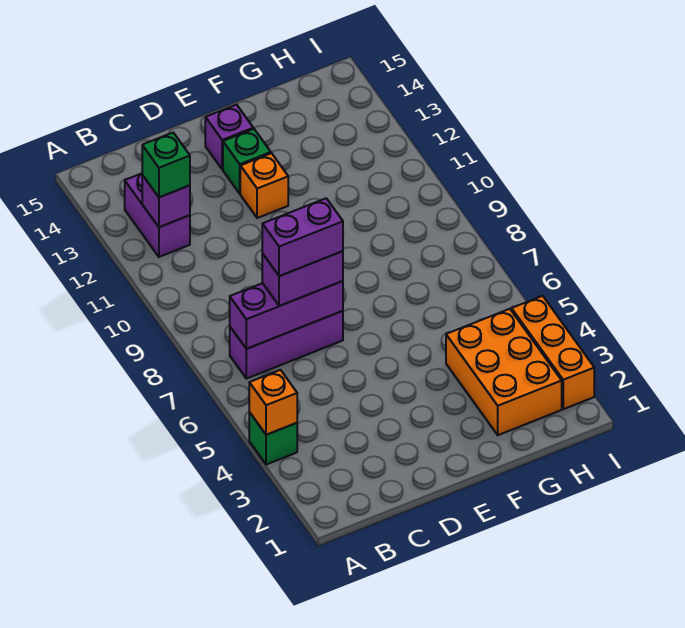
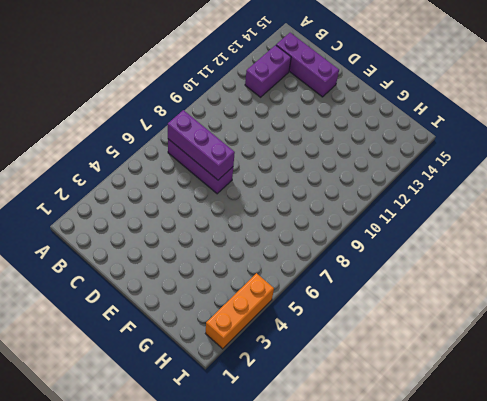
purple brick B14:D14 level 1 -> none
none -> green brick A4 level 1
none -> orange brick E12 level 1
none -> green brick E13 level 1

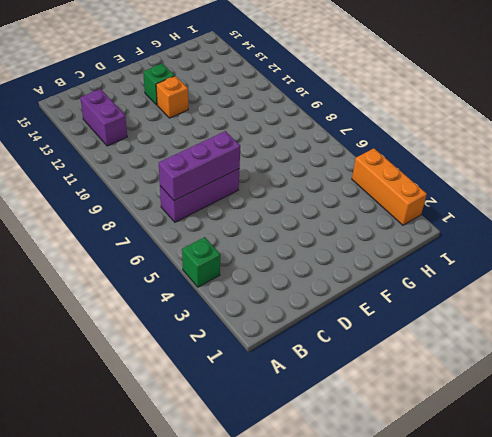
none -> purple brick E14 level 1
none -> orange brick G2:H4 level 1
none -> orange brick A4 level 2

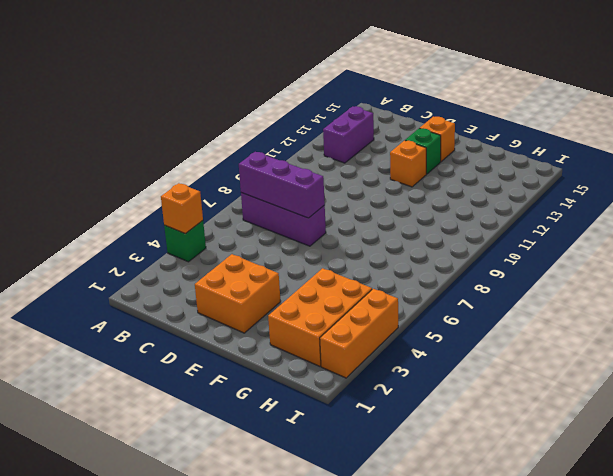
orange brick D2:E3 level 1 -> none
orange brick E14 level 1 -> purple brick E14 level 1
none -> purple brick B12 level 2
none -> green brick B12 level 3
none -> purple brick C7:D7 level 3

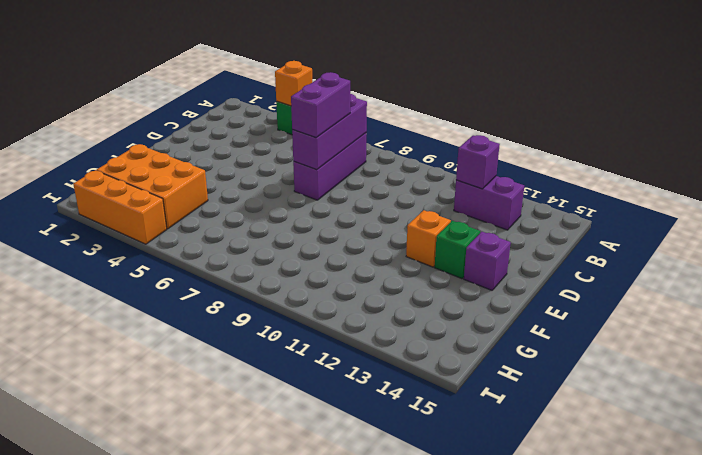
none -> green brick B12 level 3
none -> purple brick C7:D7 level 4

